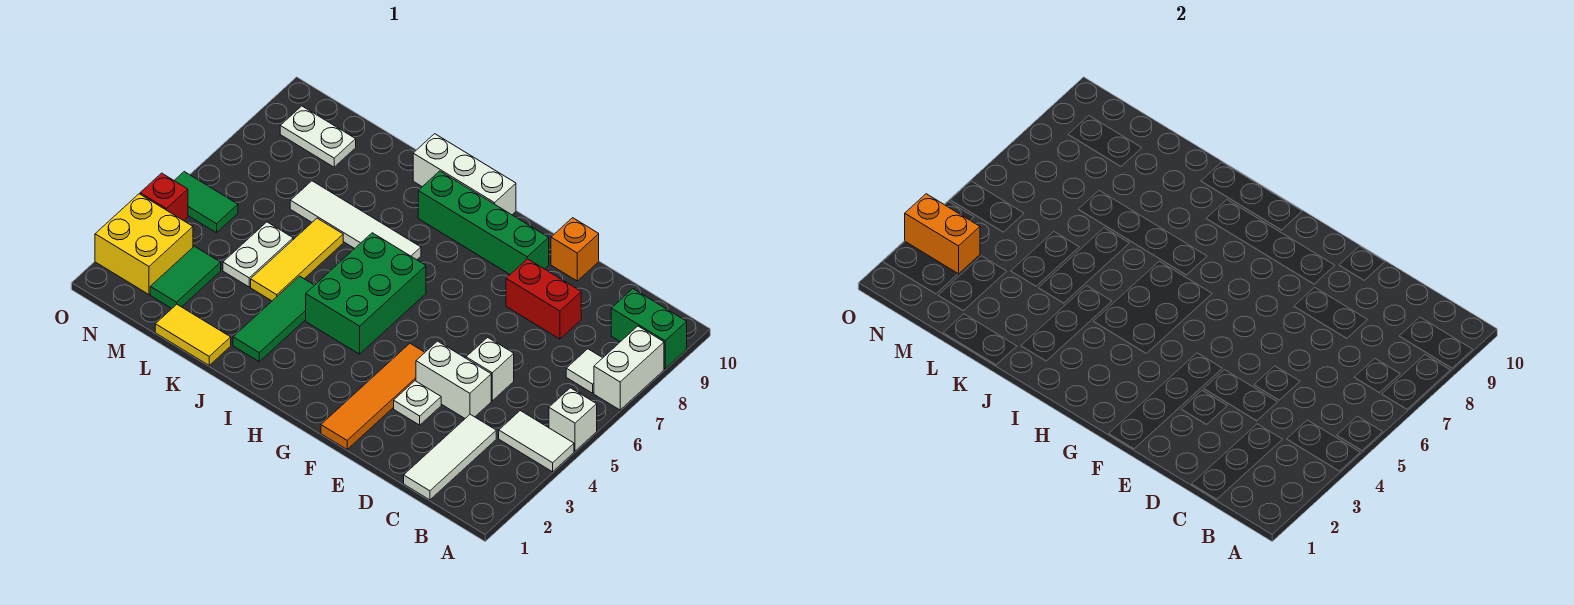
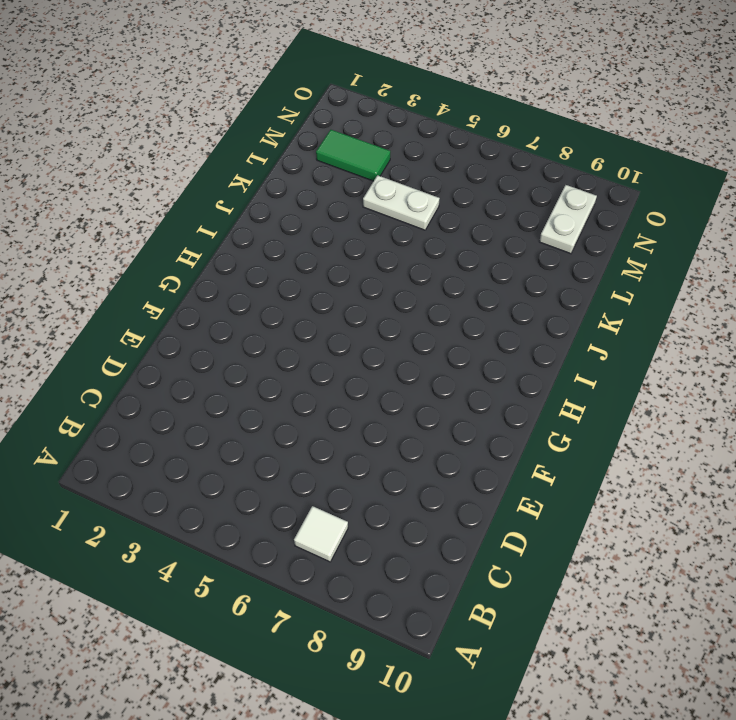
none -> white tile A4:B4 level 1
none -> white brick A5 level 1
none -> white brick A7:A8 level 1

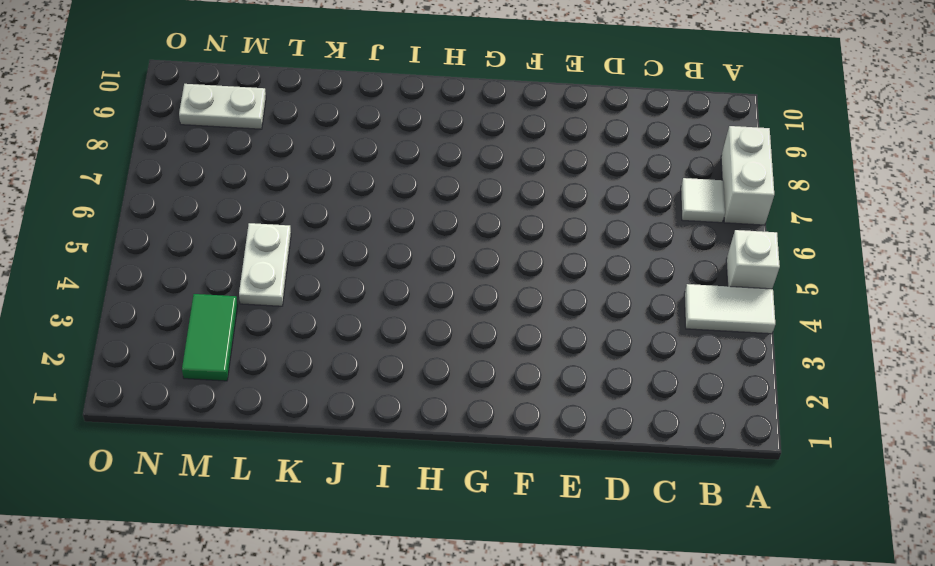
none -> green brick A9:B9 level 1
none -> white tile C1:C3 level 1
none -> white brick D4:E4 level 1

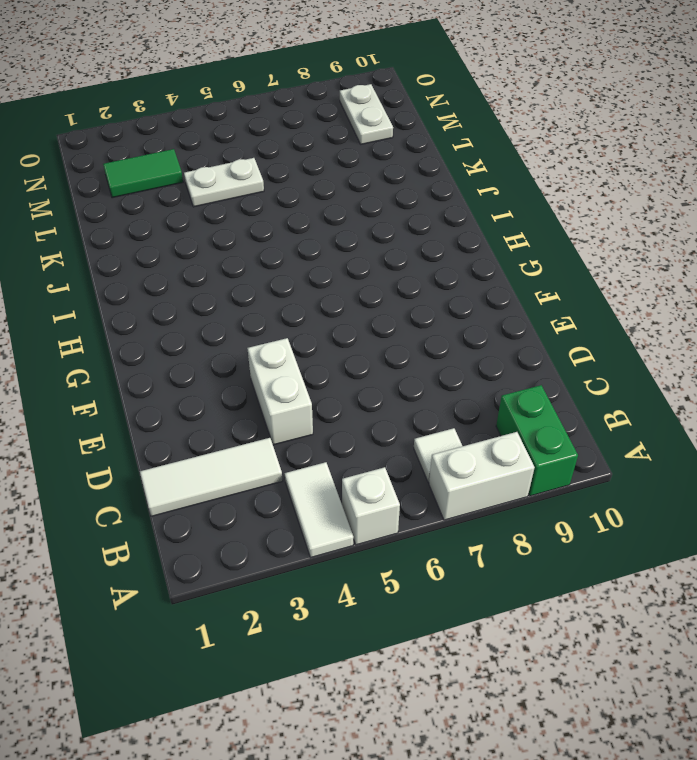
none -> white brick D5 level 1
none -> red brick D8:E8 level 1
none -> white plate E3 level 1

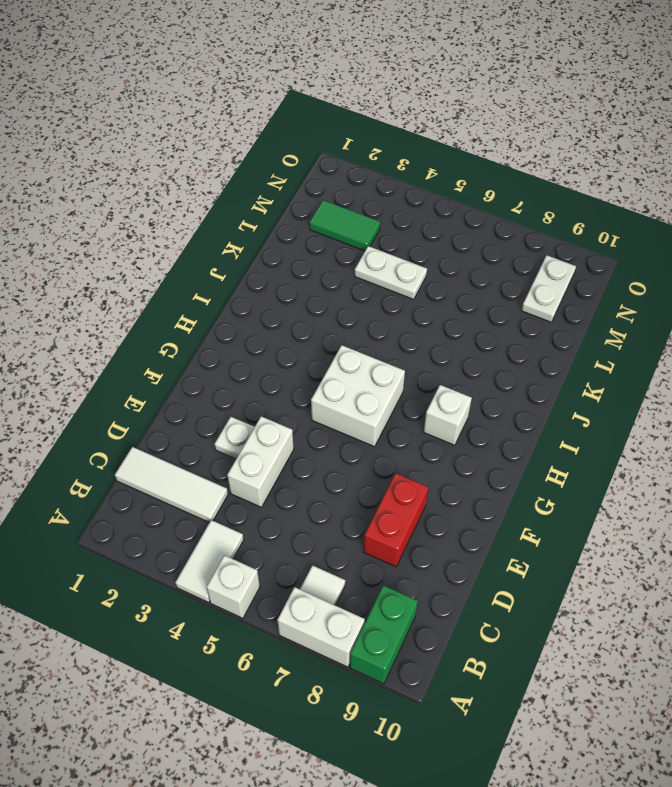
white brick G5:H6 level 1 -> green brick H4:I6 level 1
white brick H8 level 1 -> white brick D5 level 1
none -> orange brick E10 level 1
none -> orange tile F1:F4 level 1
none -> green brick F9:I9 level 1

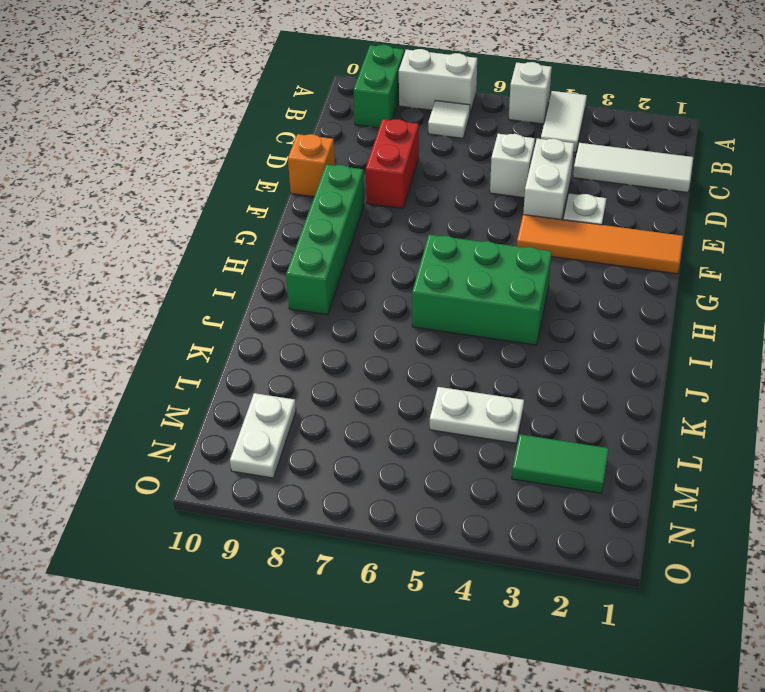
none -> white brick H10:J10 level 1
none -> white tile I7:L7 level 1
none -> green tile J2:J4 level 1

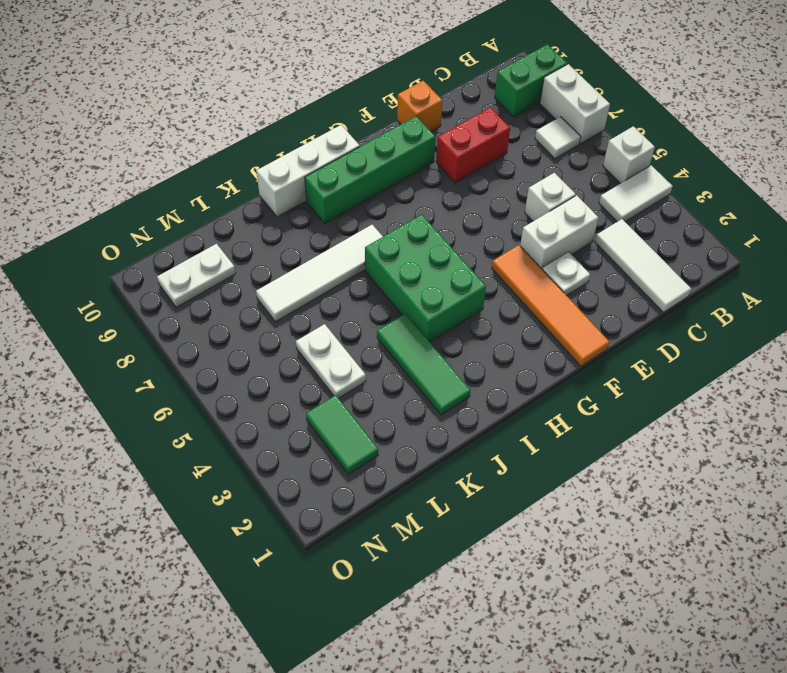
none -> yellow tile K1:L1 level 1
none -> yellow tile K4:K6 level 1
none -> yellow brick N2:O3 level 1

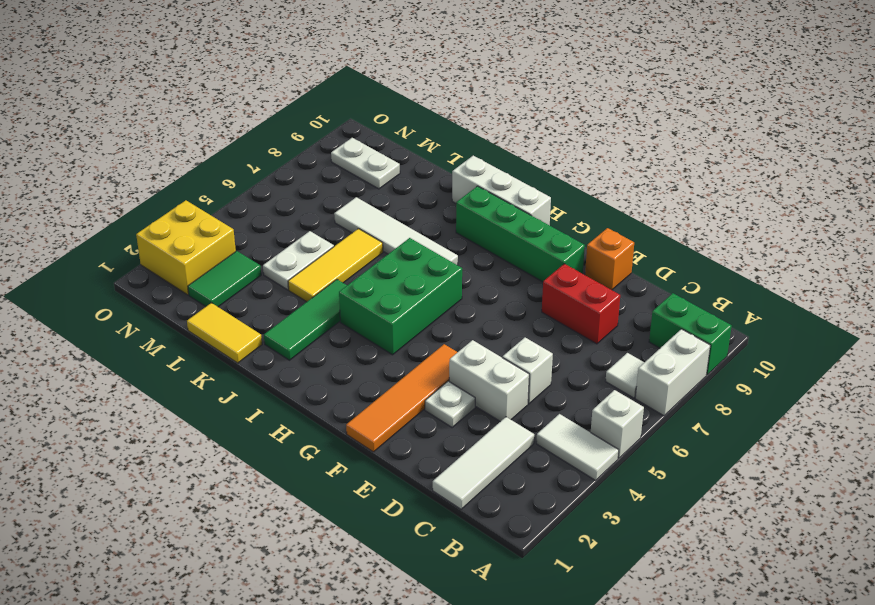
none -> green tile N5:O5 level 1
none -> red brick O4 level 1
none -> orange brick N3:O3 level 2

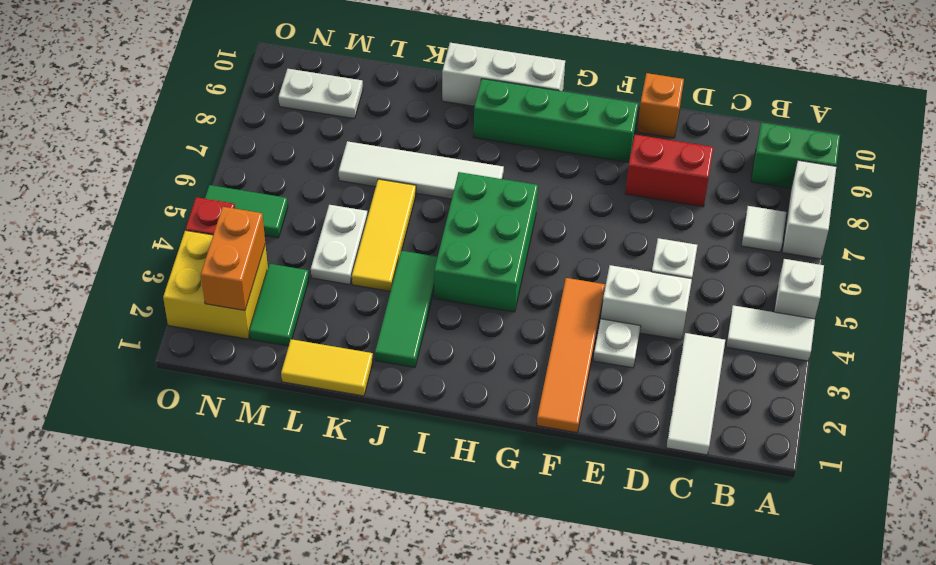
orange brick N2:N3 level 2 -> orange brick N3:O3 level 2

